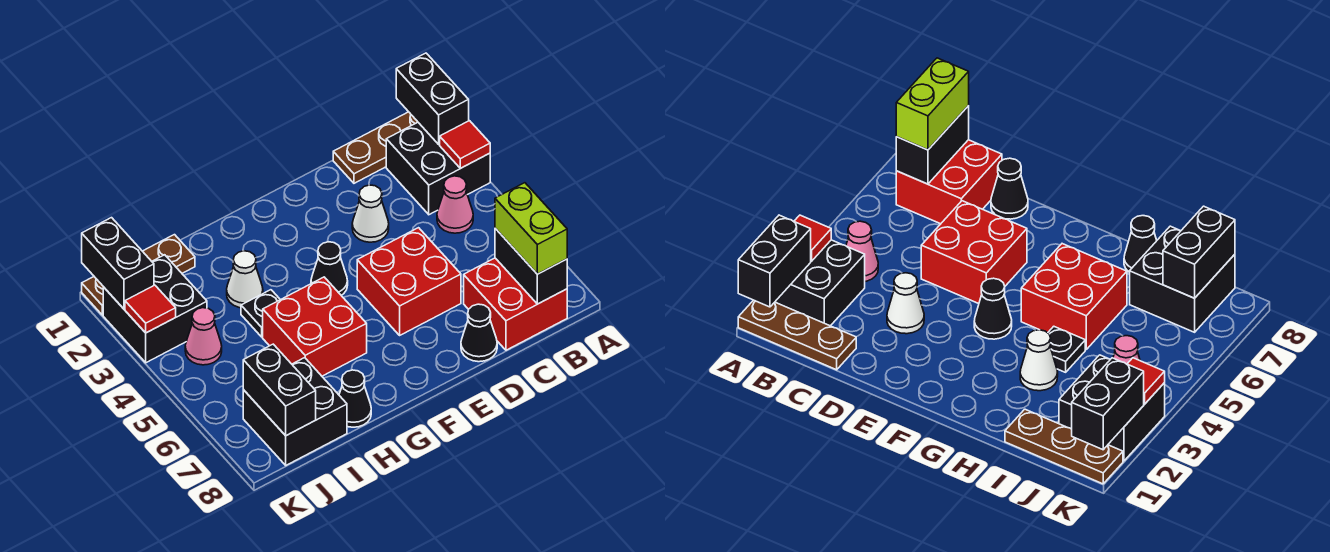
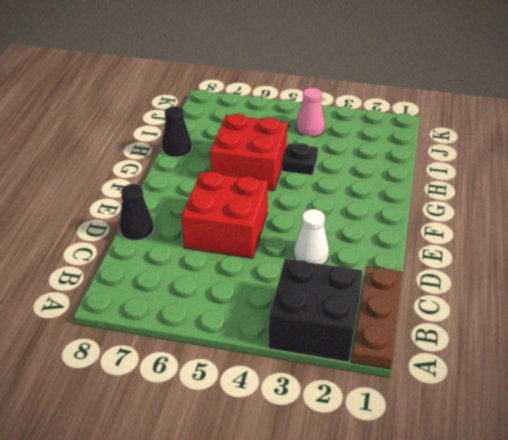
none -> pink cone B4 level 1
none -> red brick B7:C8 level 1
none -> black cone F4 level 1

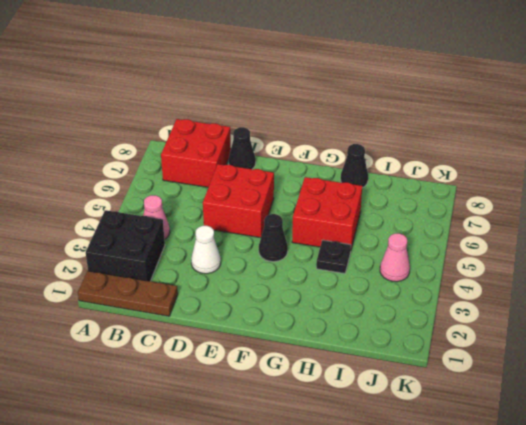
none -> white cone H3 level 1
none -> brown plate I1:K1 level 1
none -> black brick I7:J8 level 1

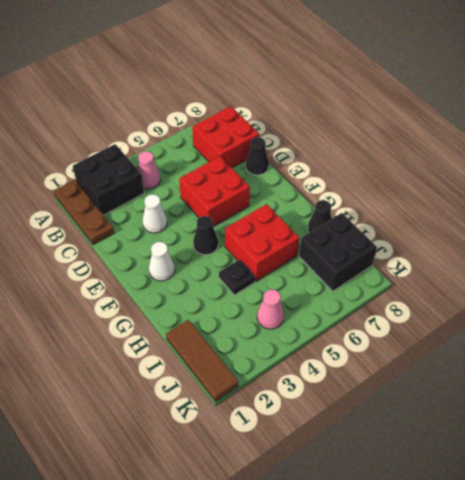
white cone F2 level 1 -> white cone H3 level 1
brown tile I1:K1 level 1 -> brown plate I1:K1 level 1
none -> black brick J2:K3 level 1
none -> black brick A1:A2 level 2
none -> red tile A3 level 2

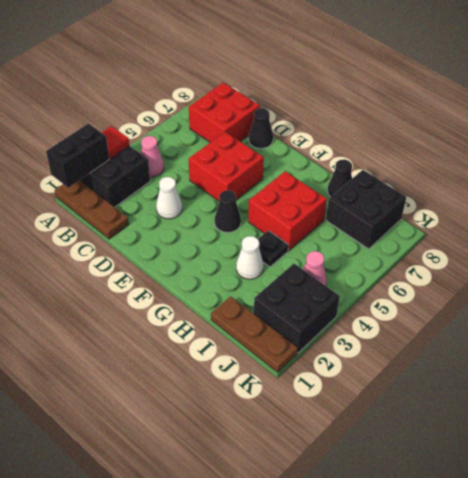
none -> black brick B7:B8 level 2
none -> black brick J7:J8 level 2
none -> black brick K1:K2 level 2

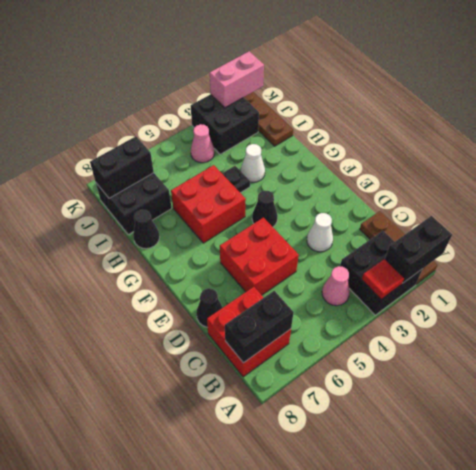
pink brick K1:K2 level 2 -> black brick K1:K2 level 2
none -> red tile K3 level 2
none -> lime brick B7:B8 level 3

